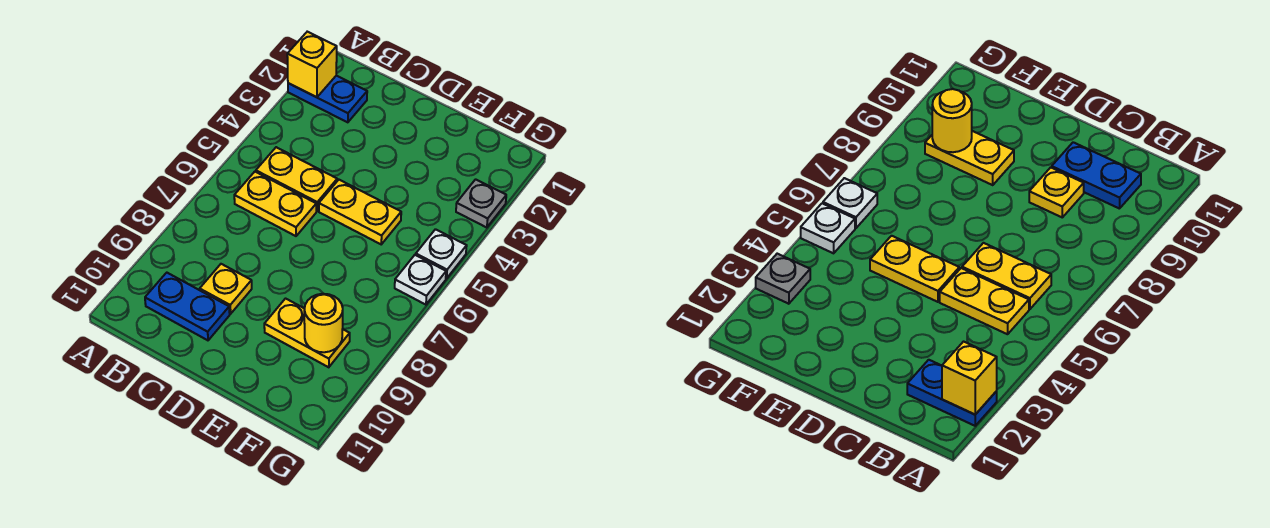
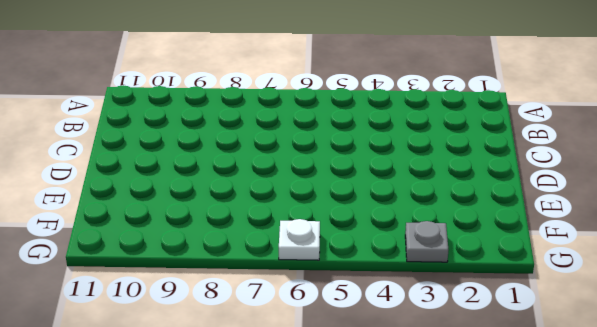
none -> blue plate A2:B2 level 1
none -> yellow plate B5:C5 level 1
none -> yellow plate B6:C6 level 1

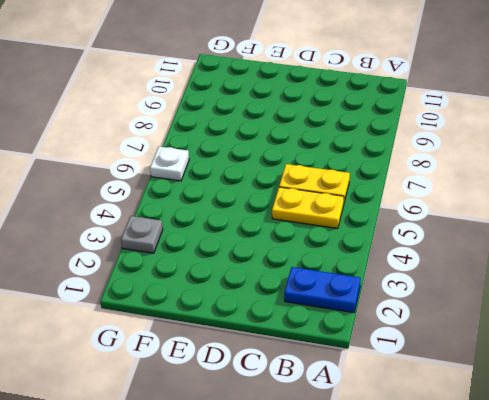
none -> blue plate B10:C10 level 1
none -> yellow plate C9 level 1
none -> yellow plate D5:E5 level 1

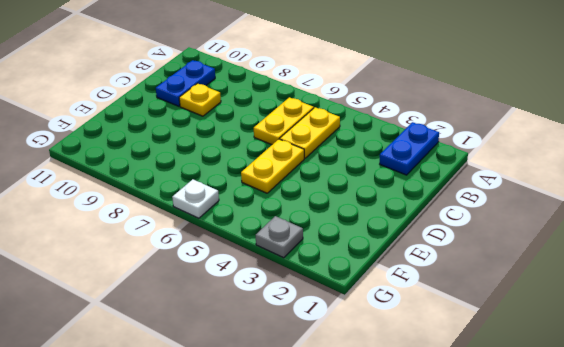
none -> yellow plate E9:F9 level 1
none -> white plate G5 level 1
none -> yellow brick A2 level 2

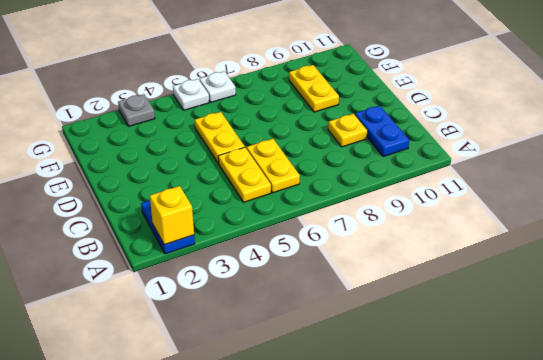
none -> yellow round brick F9 level 2

